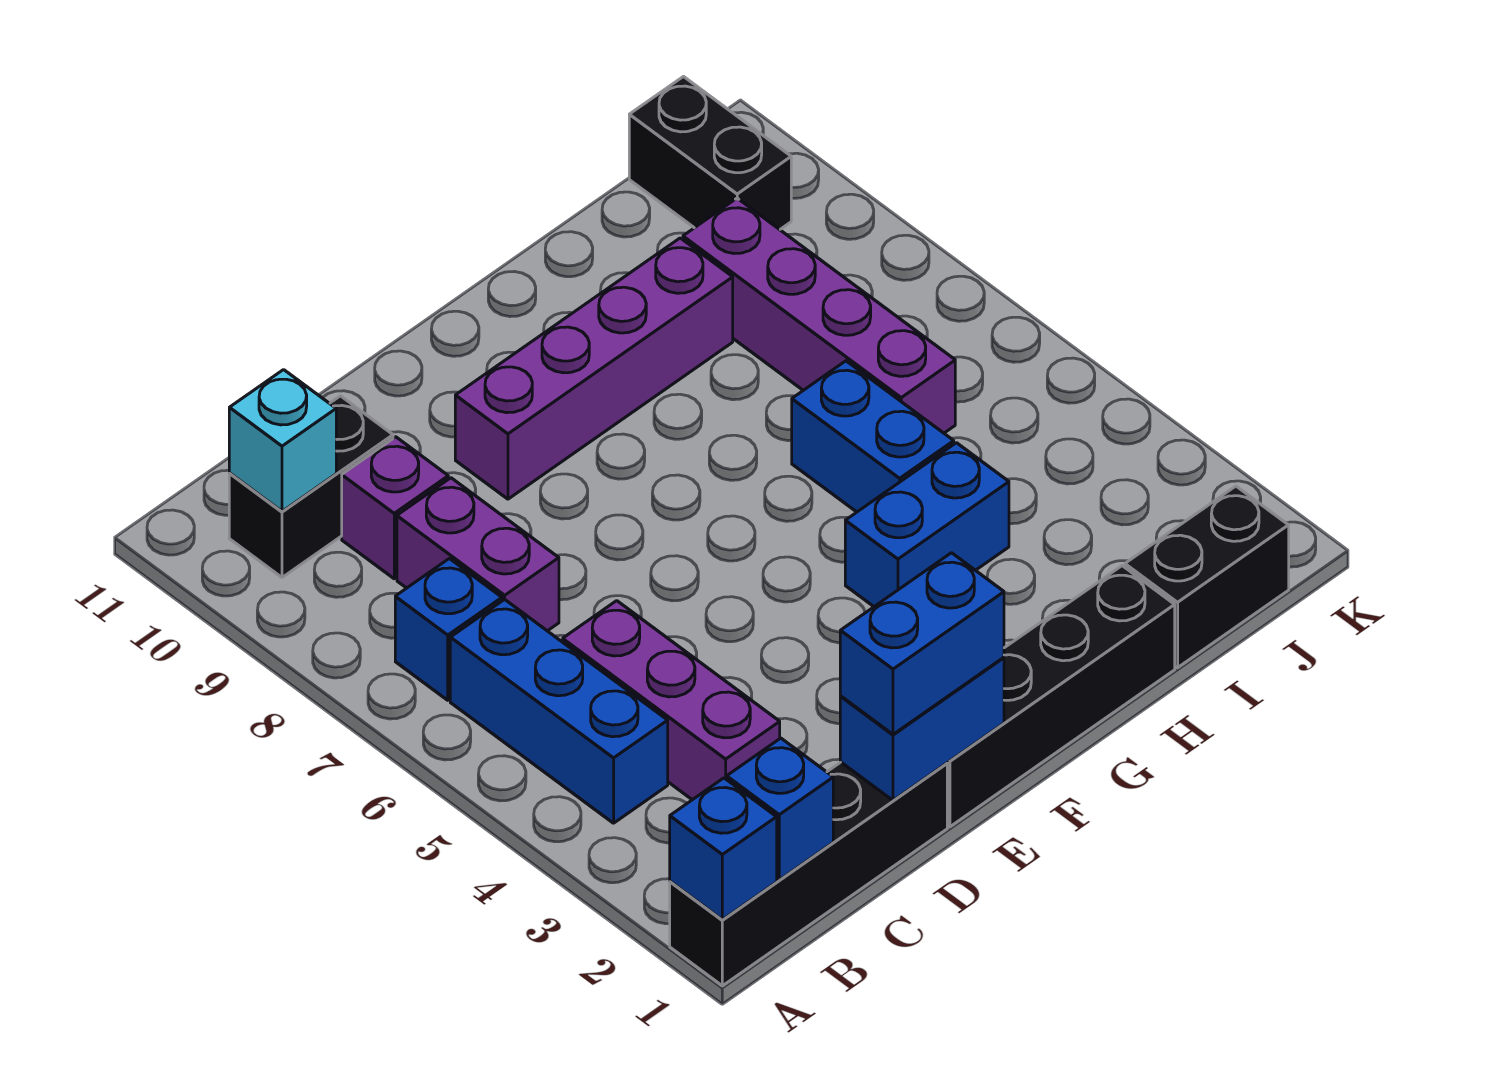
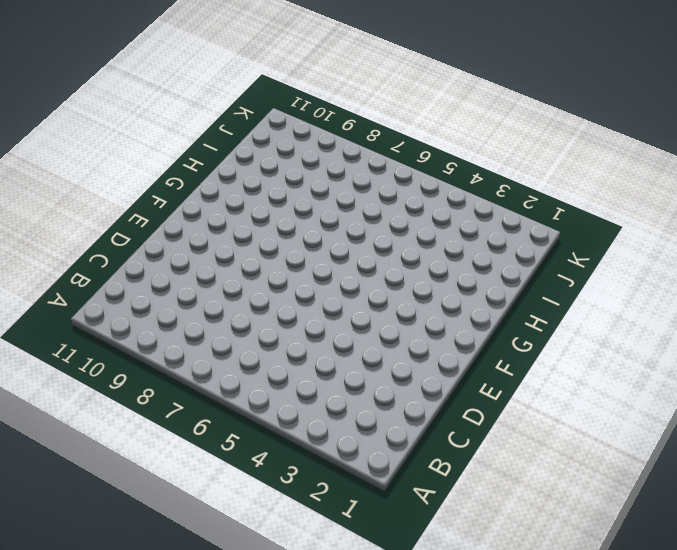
none -> black brick A1:D1 level 1
none -> blue brick B4:B6 level 1
none -> blue brick B7 level 1

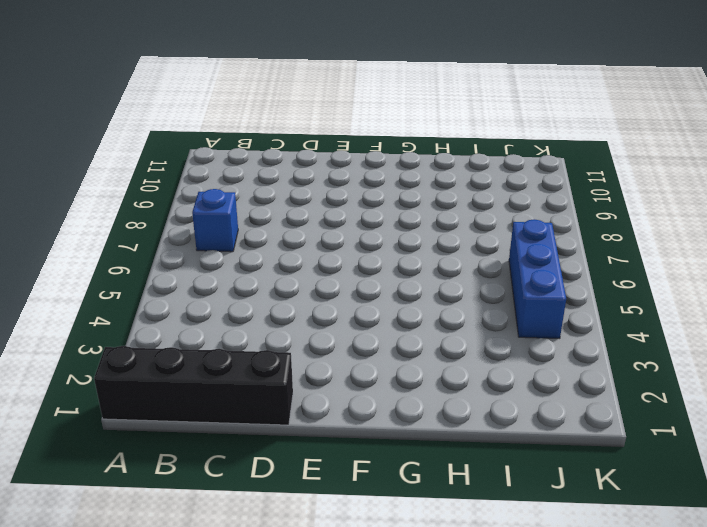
blue brick J4:J6 level 1 -> blue brick B4:B6 level 1
none -> black brick B10:C10 level 1
none -> purple brick C3:C5 level 1
none -> purple brick C7:C8 level 1

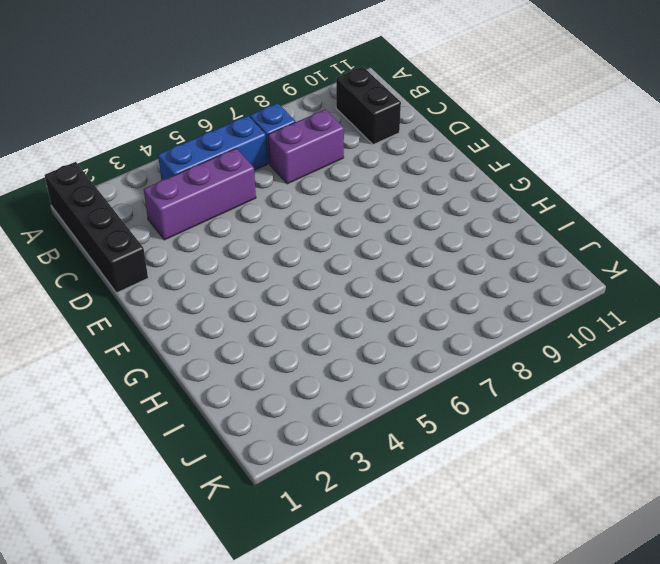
none -> purple brick C9 level 1
none -> black brick E1:H1 level 1
none -> purple brick E9:H9 level 1

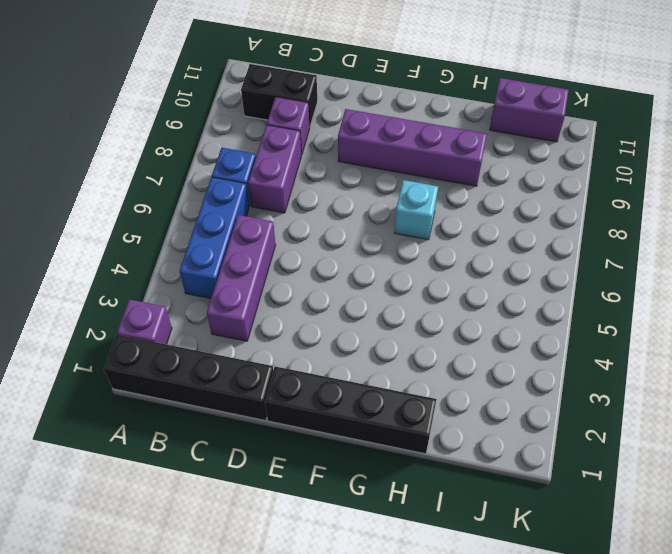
purple brick A2 level 1 -> none
cyan brick G7 level 1 -> cyan brick B10 level 2
purple brick I11:J11 level 1 -> black brick J10:J11 level 1
none -> blue brick G4:H4 level 1
none -> blue brick H5:H6 level 1
none -> black brick I1:J1 level 1

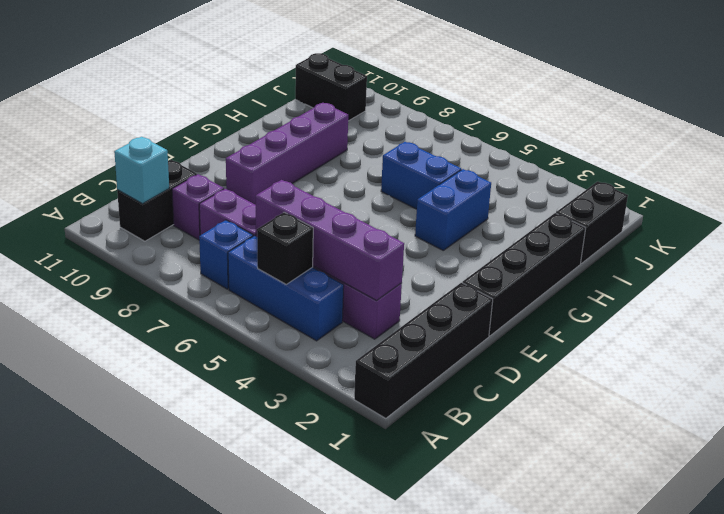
black brick B5 level 2 -> none
purple brick C3:C6 level 2 -> purple brick I6:I9 level 1
none -> blue brick A1 level 2
none -> blue brick B1 level 2
none -> blue brick D1:E1 level 2

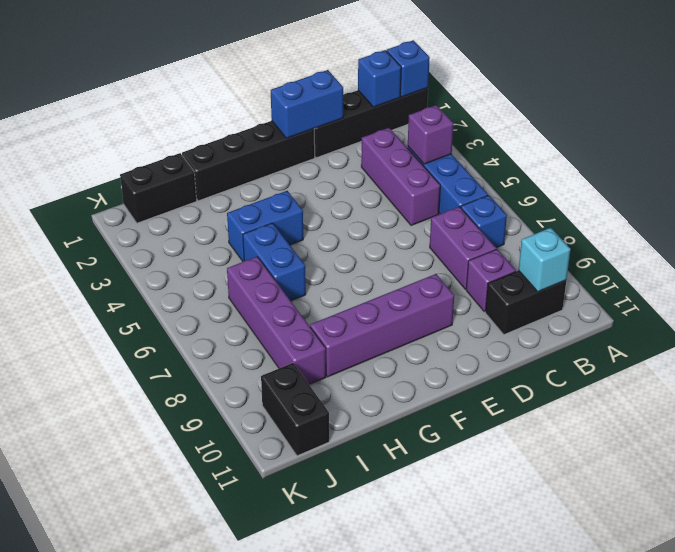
purple brick B4 level 2 -> none
none -> blue brick D1:E1 level 3

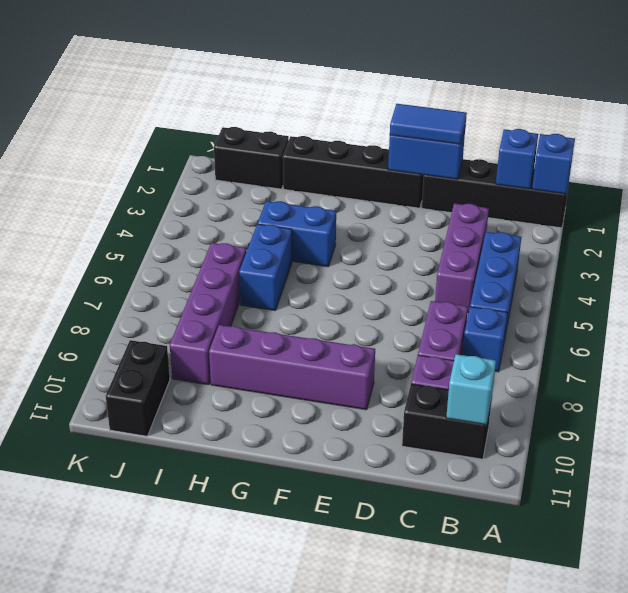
blue tile D1:E1 level 3 -> blue brick D1:E1 level 3

